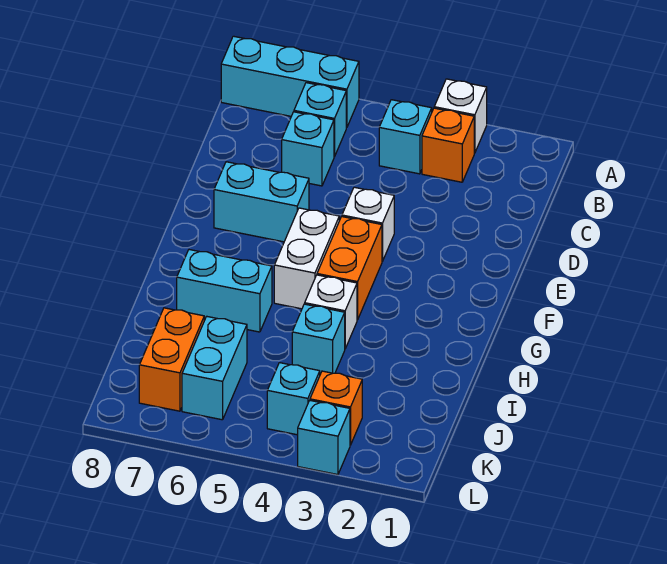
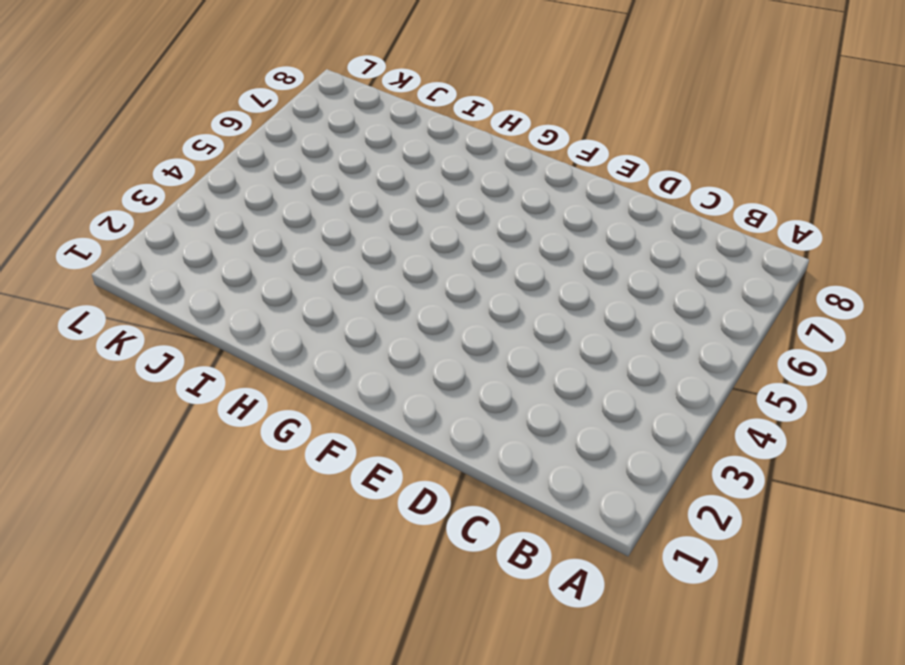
none -> white brick A3 level 1
none -> cyan brick A6:A8 level 1
none -> orange brick B3 level 1

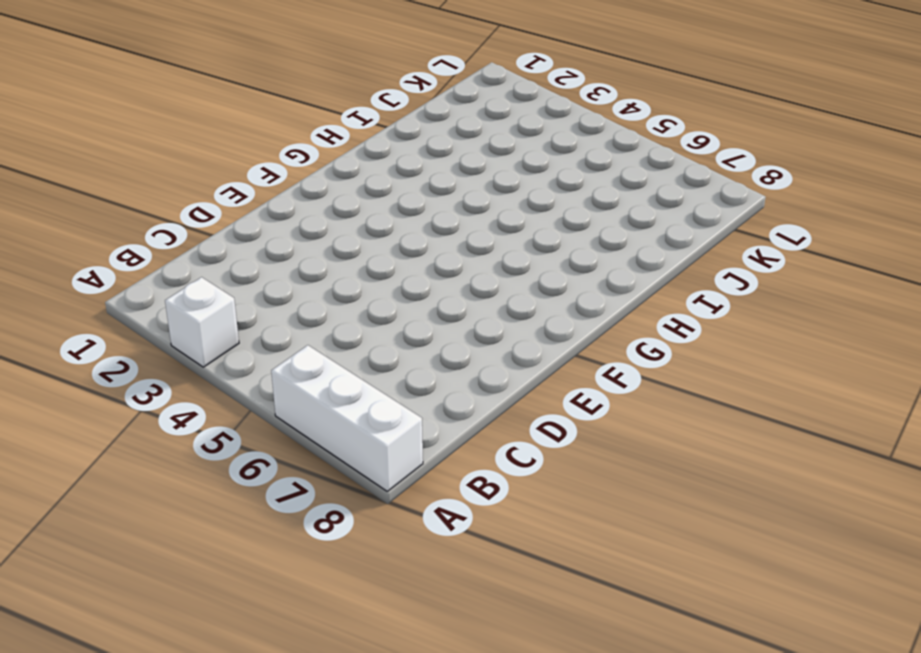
white brick A6:A8 level 1 -> cyan brick A6:A8 level 1
none -> orange brick B3 level 1
none -> cyan brick B4 level 1
none -> cyan brick B6 level 1

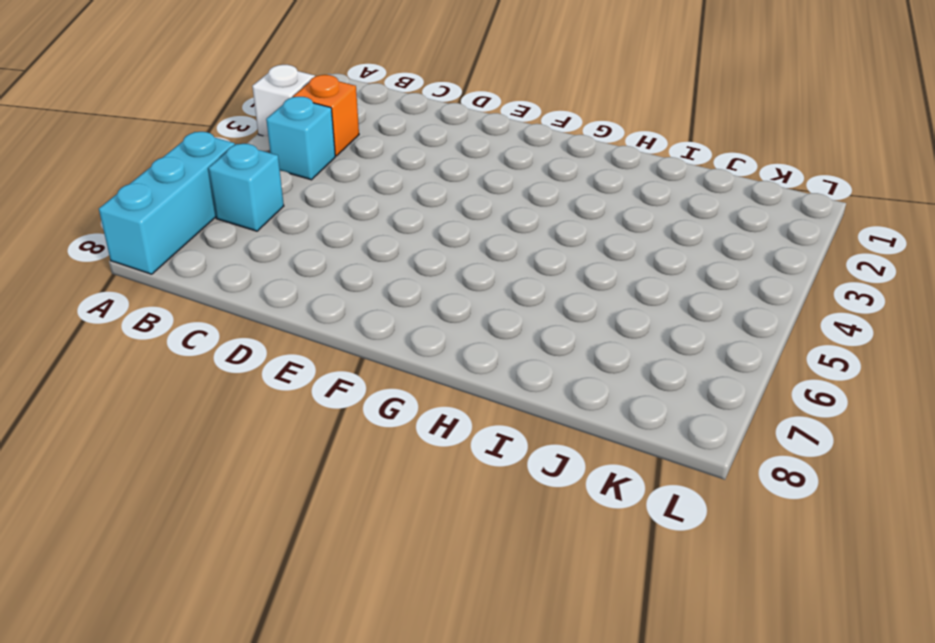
none -> cyan brick C6 level 1
none -> white brick E4 level 1
none -> cyan brick E6:E7 level 1

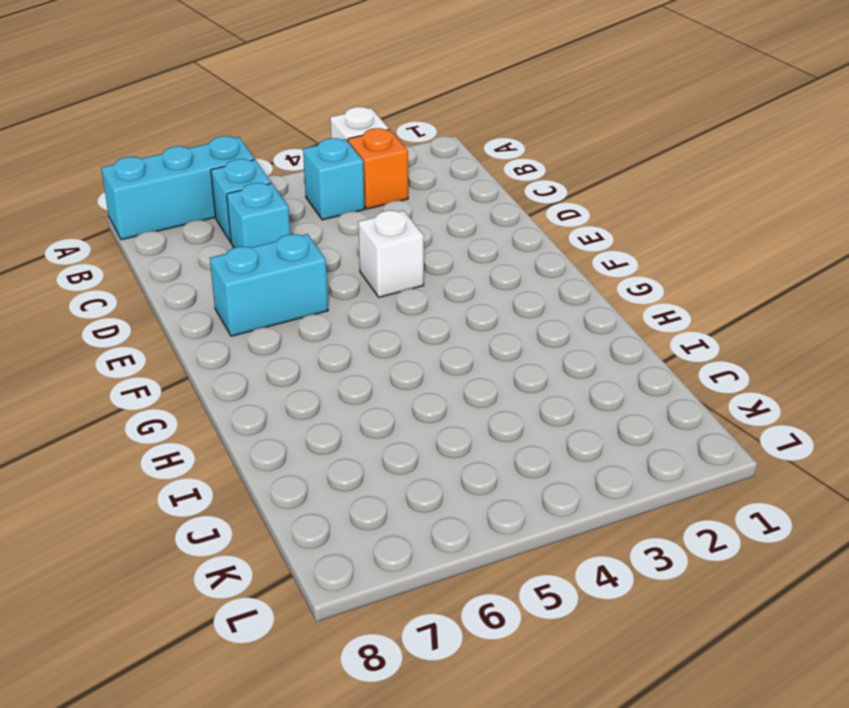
none -> orange brick F4:G4 level 1
none -> white brick F5:G5 level 1
none -> white brick H4 level 1

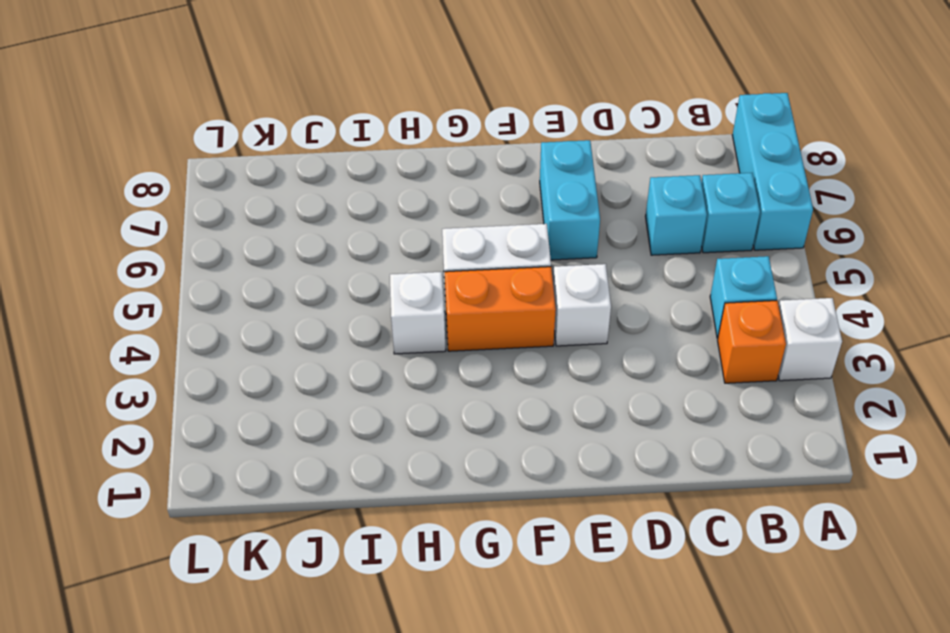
none -> cyan brick H6:H7 level 1
none -> cyan brick I4 level 1
none -> cyan brick J6:K6 level 1

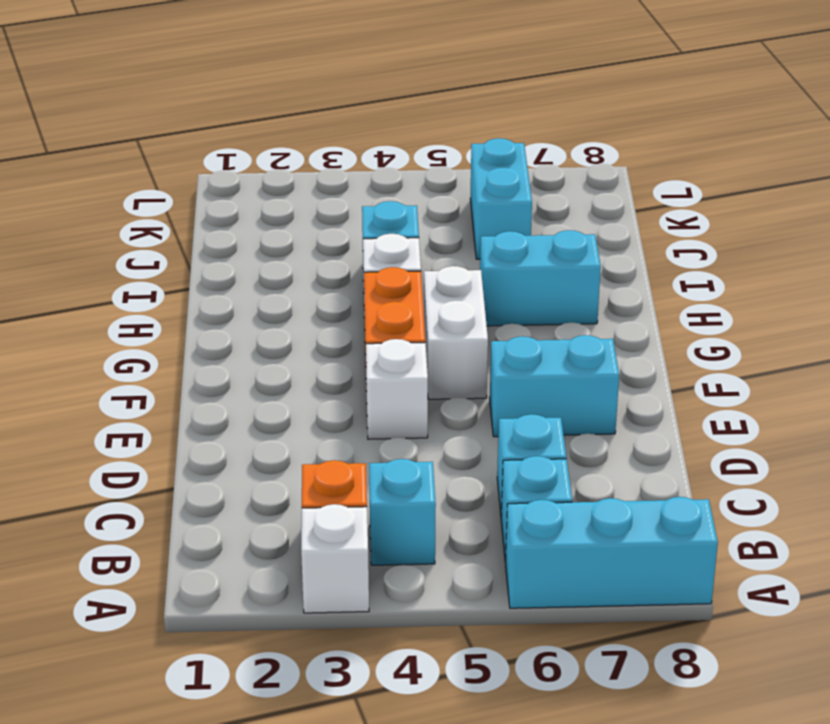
none -> orange brick J7:K7 level 1
none -> orange brick K3 level 1
none -> cyan brick K4 level 1

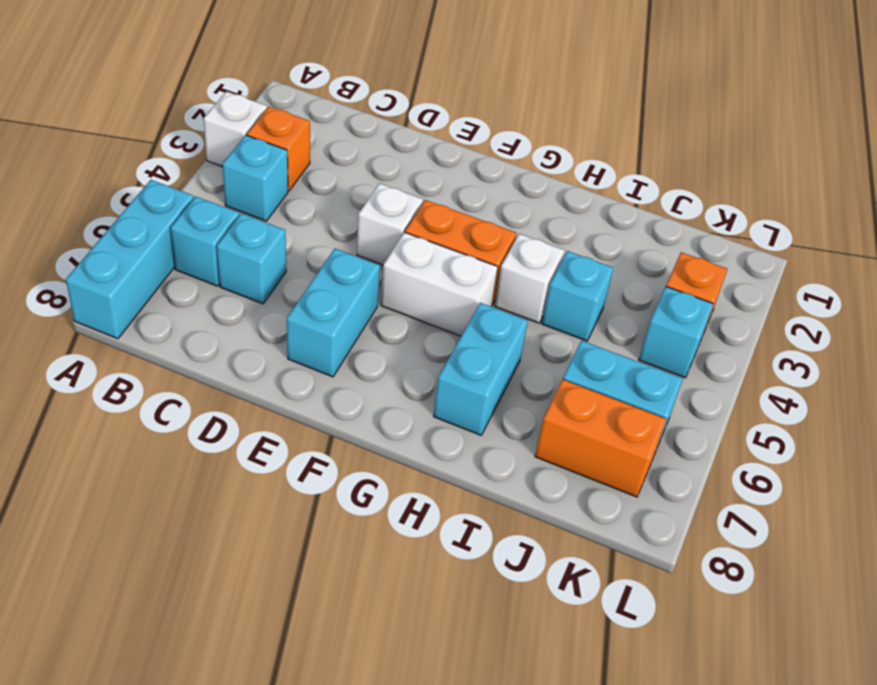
none -> cyan brick L3 level 1

